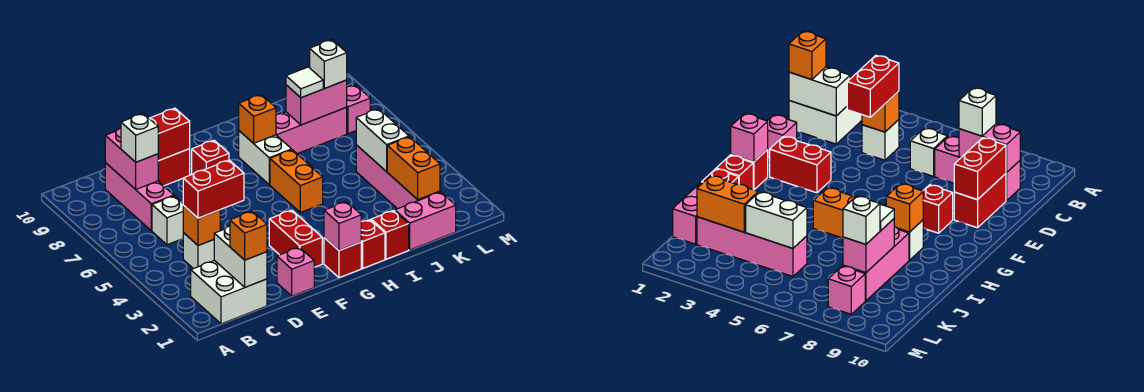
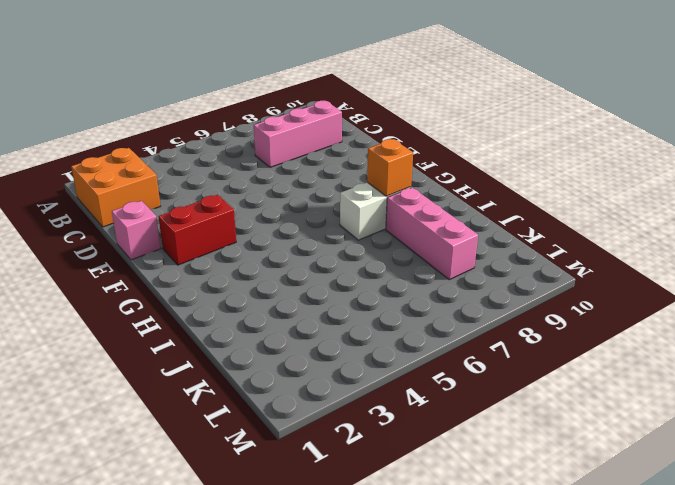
orange brick B1:C2 level 1 -> white brick B1:C2 level 1
none -> white brick C4 level 1
none -> white brick C6 level 1
none -> red brick D9:E9 level 1
none -> red brick F8 level 1

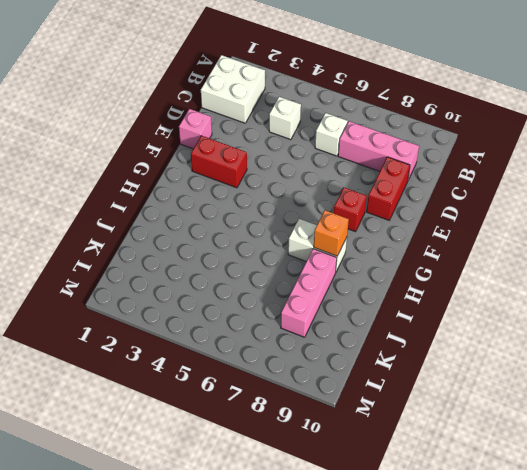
none -> red brick G1 level 1
none -> red brick H1 level 1
none -> orange brick H5:H6 level 1
none -> red brick I1 level 1

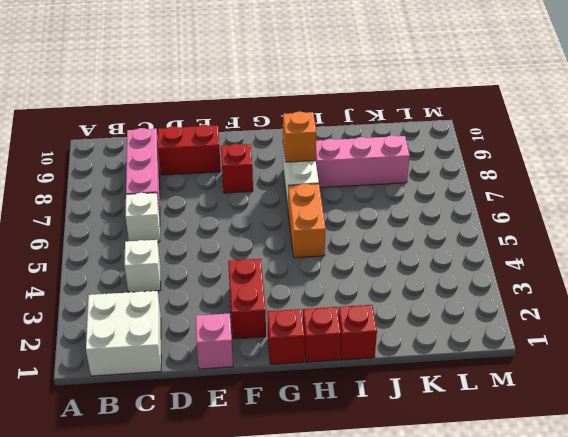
none -> pink brick J1:K1 level 1
none -> pink brick K2:K5 level 1
none -> pink brick L8 level 1
none -> white brick C1:C2 level 2

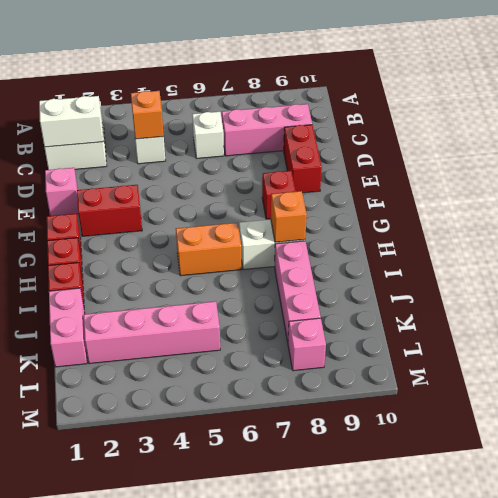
none -> pink brick C8:C9 level 2
none -> red brick D9:E9 level 2
none -> pink brick G1 level 2
none -> pink brick J8:K8 level 2

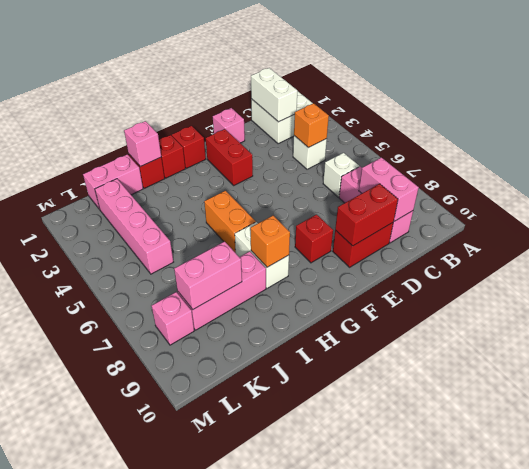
pink brick I1 level 2 -> pink brick G1 level 2
none -> orange brick K2:K3 level 2
none -> white brick K4:K5 level 2
none -> orange brick C1 level 3
none -> red brick C4:D4 level 3

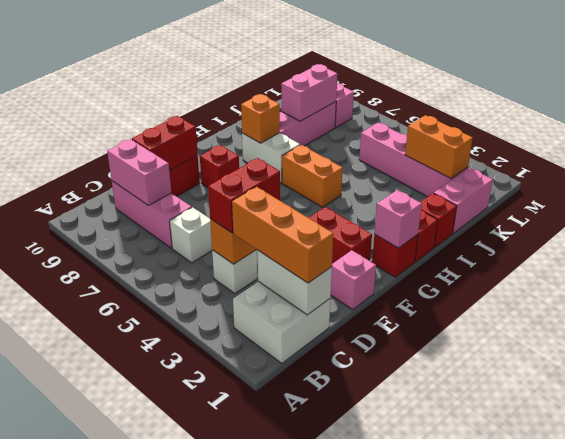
orange brick C1:C3 level 3 -> orange brick C1 level 3
none -> white brick K4:K5 level 2
none -> white brick C8 level 3
none -> white tile J8 level 3
none -> white brick K8 level 3

